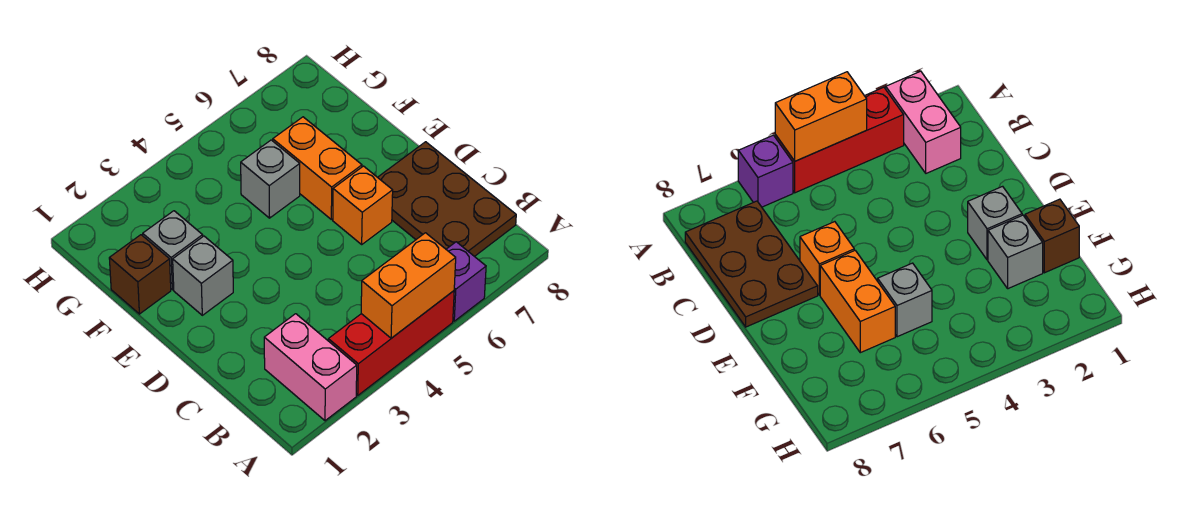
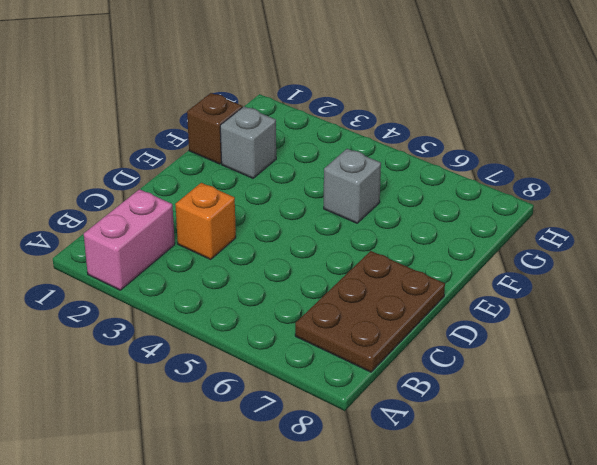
orange brick C3 level 1 -> orange brick D6 level 1
none -> red brick A3:A5 level 1
none -> purple brick A6 level 1

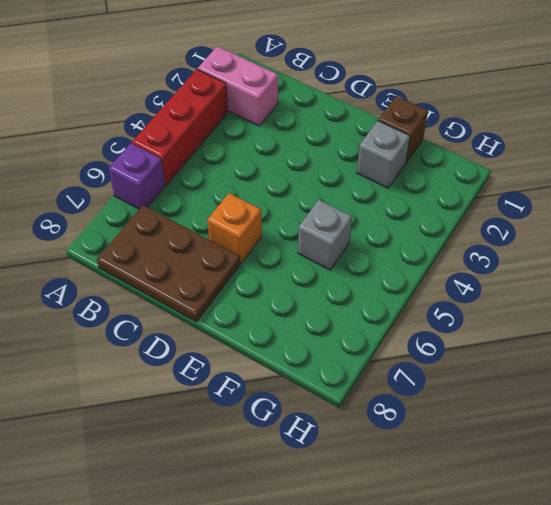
none -> grey brick E2 level 1
none -> orange brick E6:F6 level 1

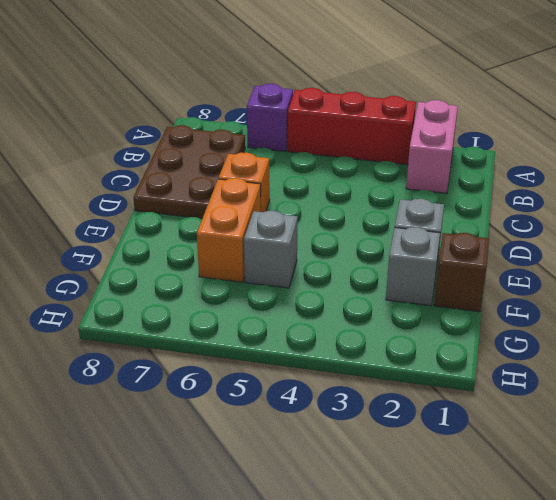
none -> orange brick A4:A5 level 2

